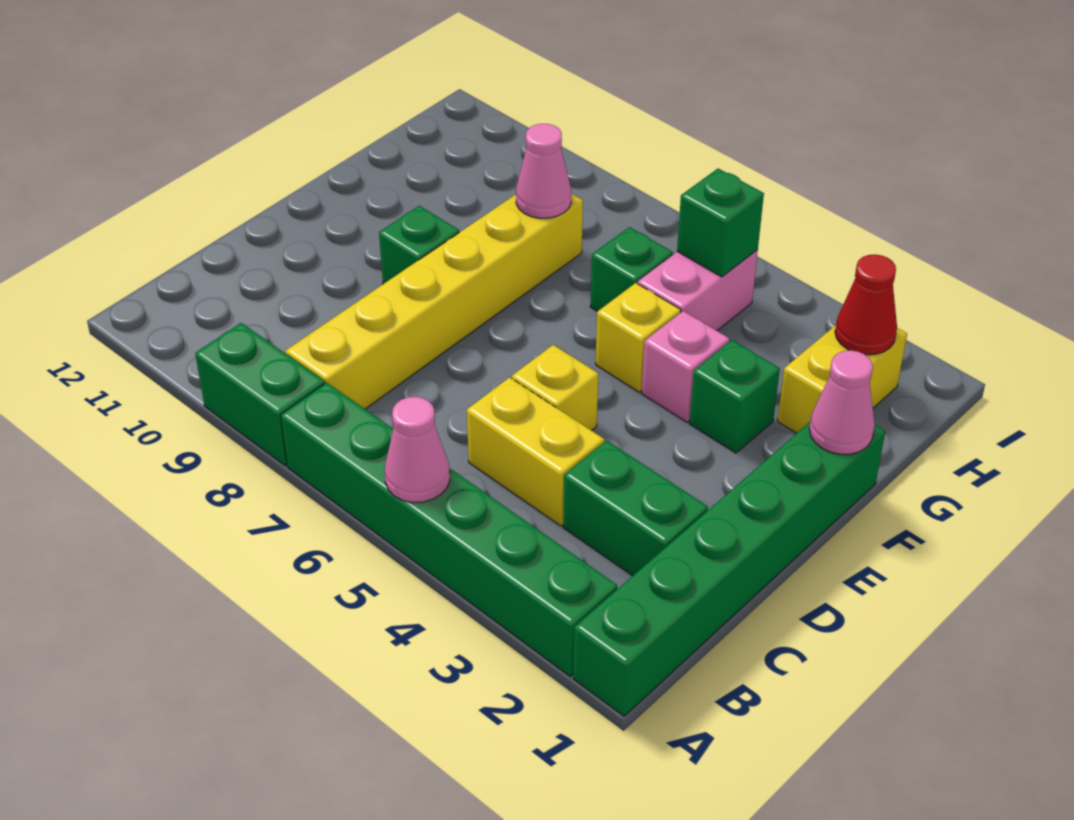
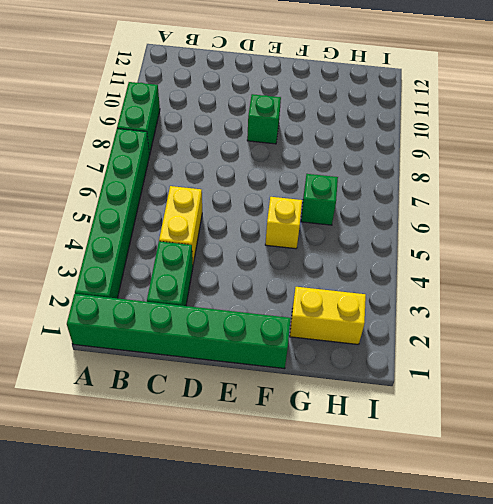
none -> yellow brick B8:G8 level 1
none -> yellow brick D5 level 1
none -> green brick F3 level 1

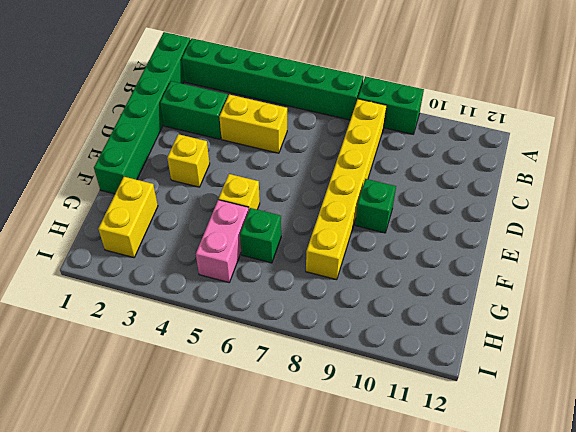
yellow brick E3 level 1 -> yellow brick D5 level 1
none -> green brick F3 level 1
none -> pink brick F4 level 1
none -> pink cone A5 level 2

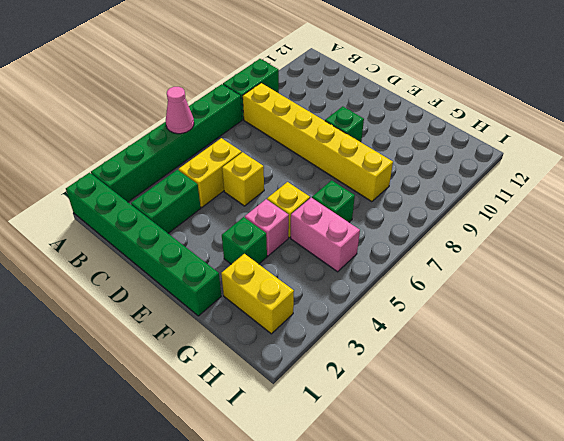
none -> pink cone F1 level 2
none -> pink cone G8 level 2
none -> red cone H2 level 2

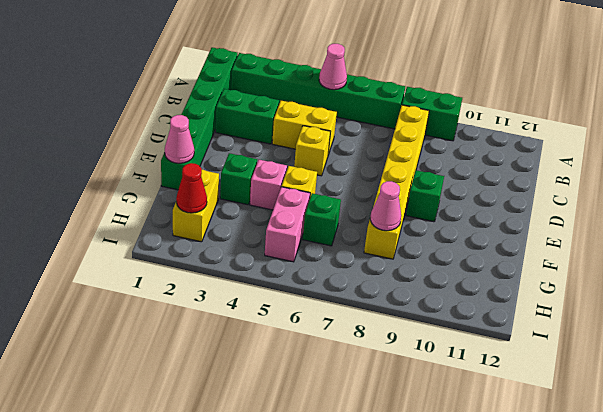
none -> green brick H5 level 2

